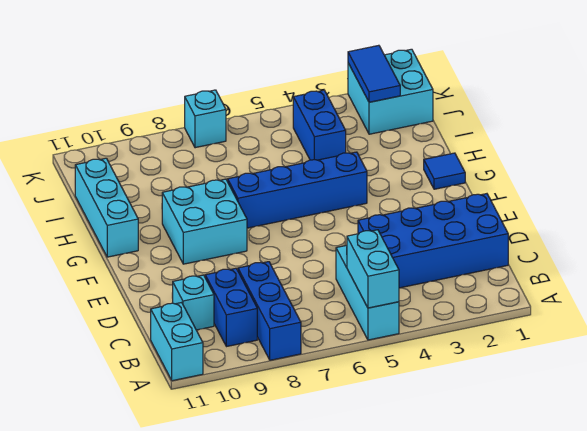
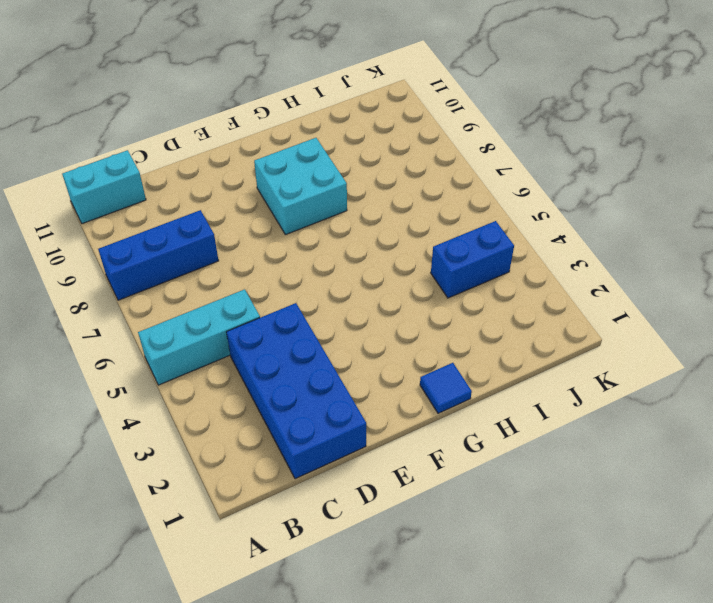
none -> blue brick B9:C9 level 1
none -> cyan brick C10 level 1
none -> blue brick G4:G7 level 1

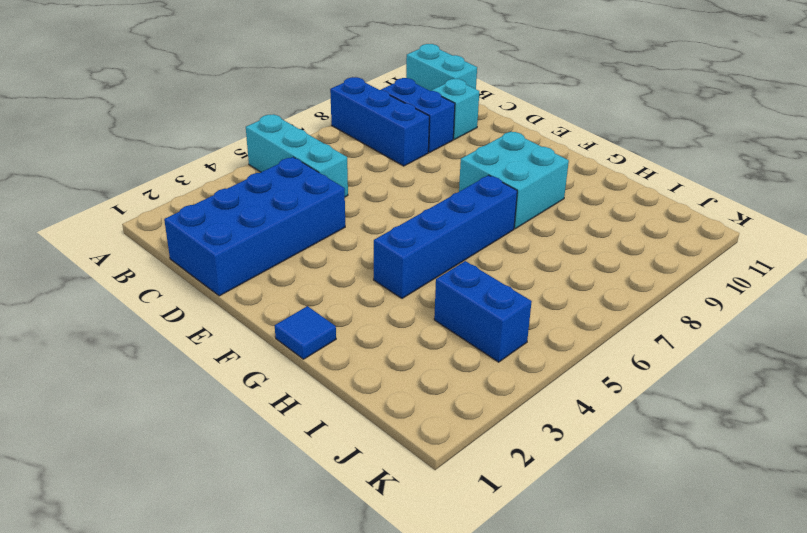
none -> cyan brick G11:I11 level 1
none -> cyan brick J1:K2 level 1
none -> cyan brick K7 level 1

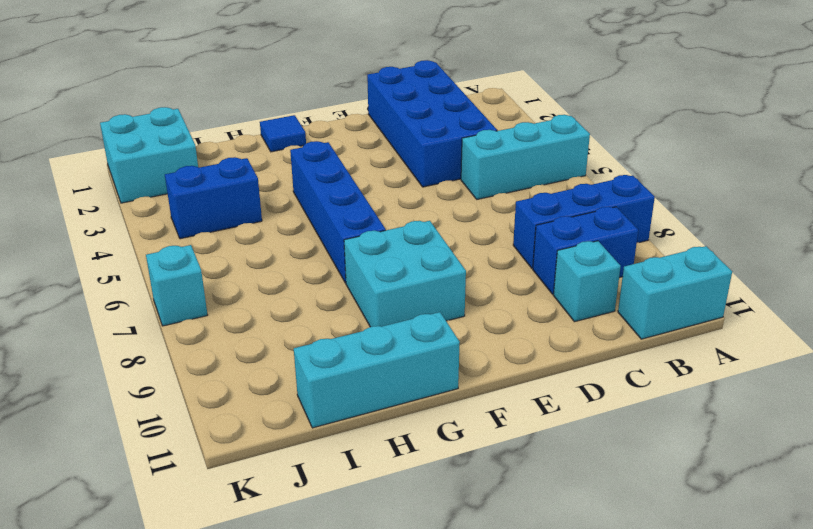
none -> cyan brick A5:B5 level 2
none -> blue tile J2:K2 level 2

